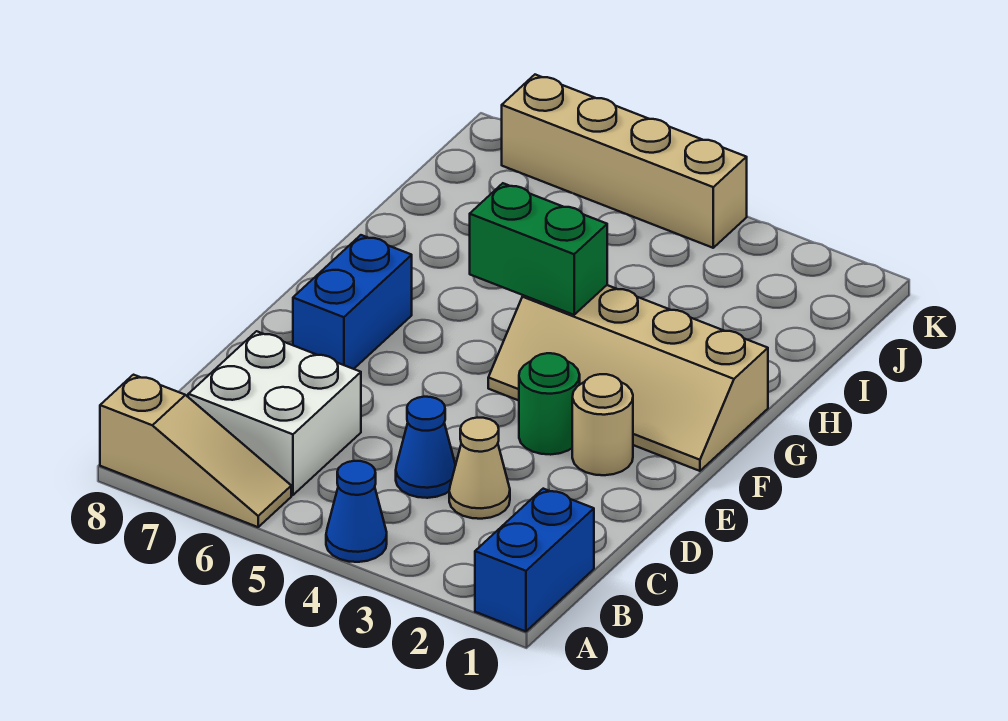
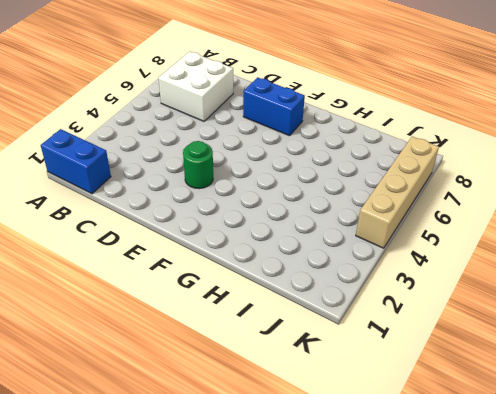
none -> blue cone A4 level 1
none -> tan slope A6:A8 level 1 top 8
none -> tan cone C3 level 1

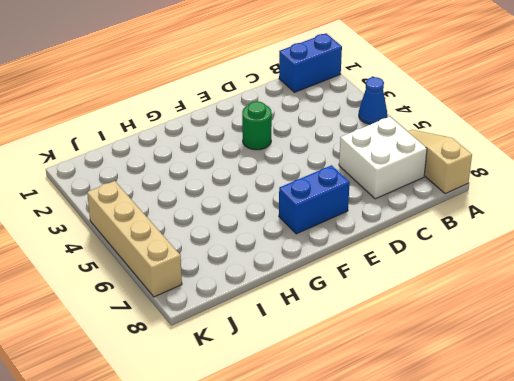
none -> tan cone C3 level 1
none -> blue cone C4 level 1
none -> tan round brick E2 level 1

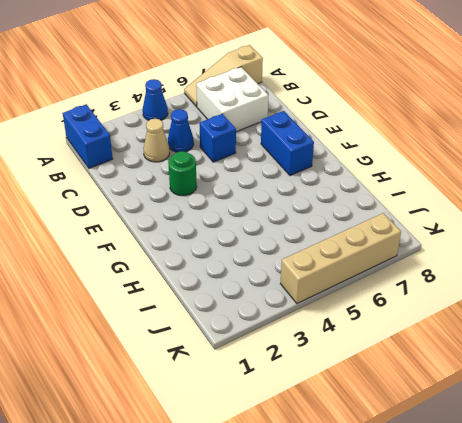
blue brick D5 level 1 -> none
none -> tan round brick E2 level 1
none -> tan slope F1:G4 level 1 top G
none -> green brick G4:G5 level 2

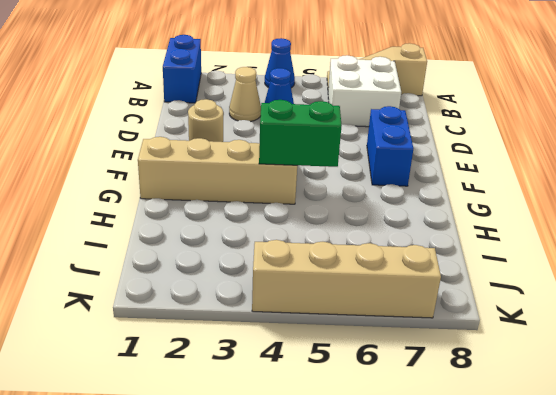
none -> green round brick E3 level 1

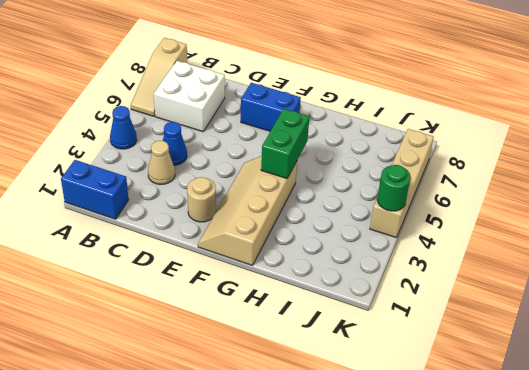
green round brick K4 level 2 -> green round brick E3 level 1

